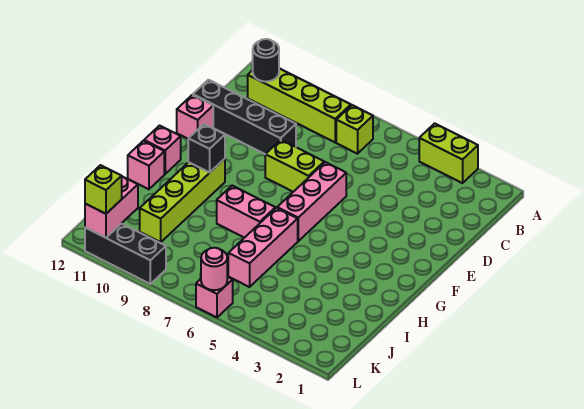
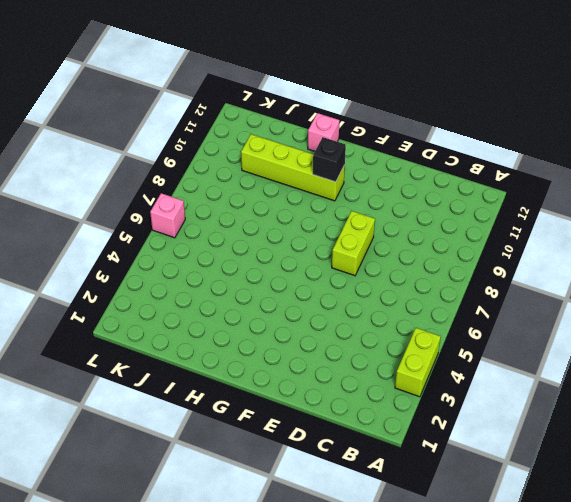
none -> lime brick B7 level 1
none -> lime brick B8:B11 level 1
none -> black brick D9:D12 level 1

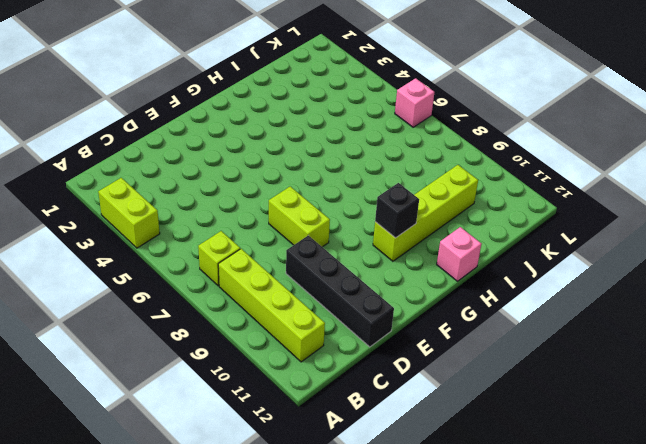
none -> pink brick E6:G6 level 1
none -> pink brick E12 level 1
none -> pink brick G12 level 1

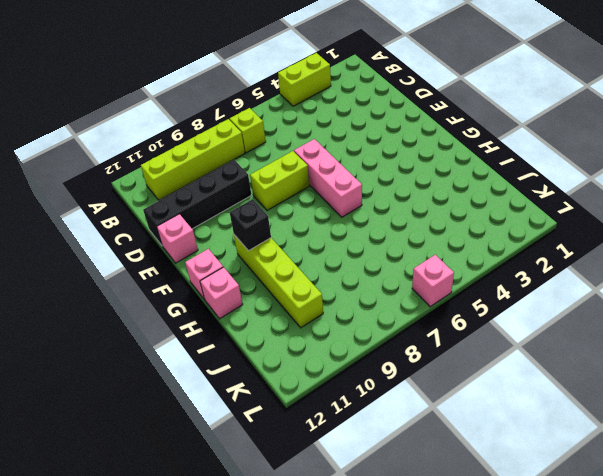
none -> pink brick H6:J6 level 1
none -> pink brick H7:H8 level 1
none -> black brick L9:L11 level 1

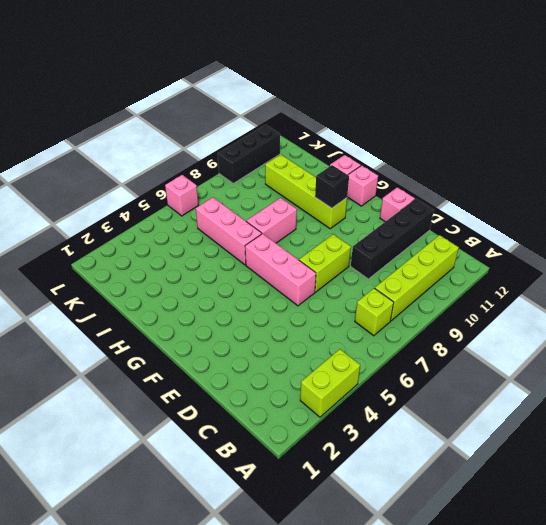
none -> black round brick B11 level 2
none -> pink brick K11:L11 level 2
none -> pink round brick L6 level 2

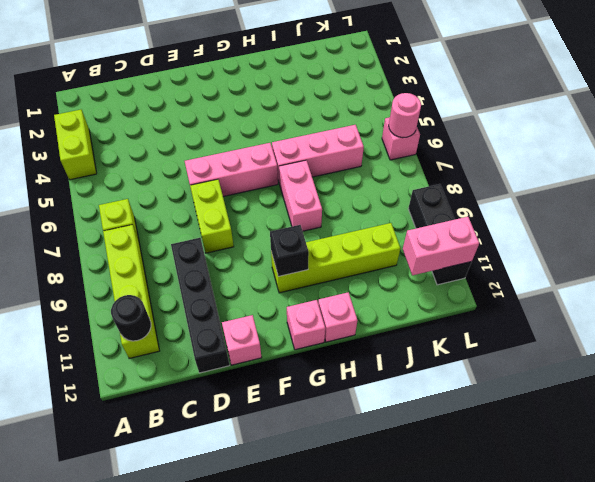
none -> lime brick L11 level 3

